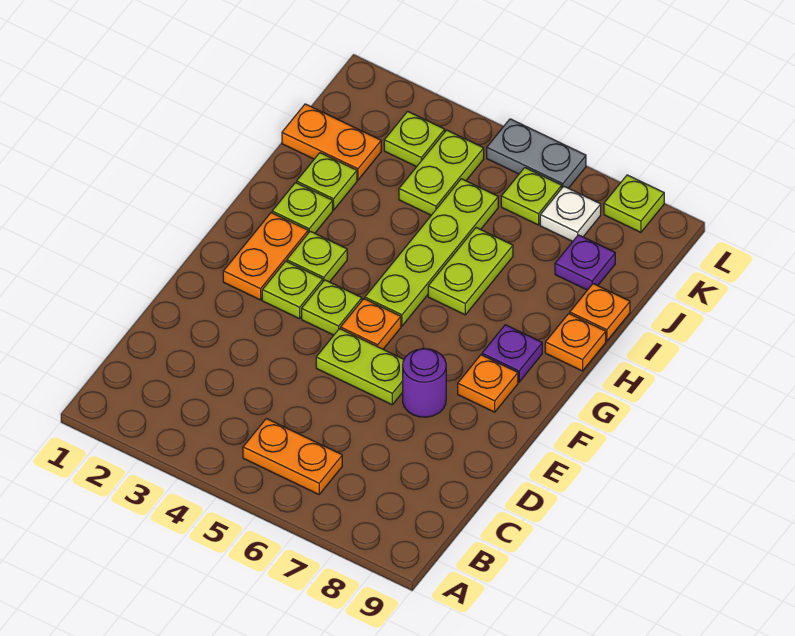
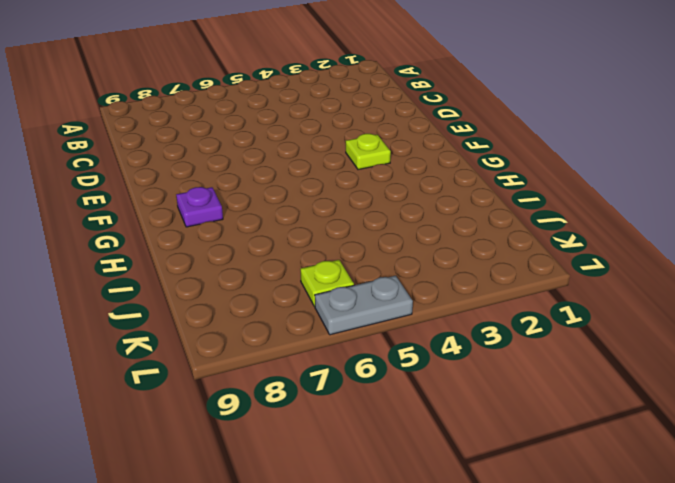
none -> orange plate B5:B6 level 1
none -> lime plate E5:E6 level 1
none -> purple round brick E7 level 1

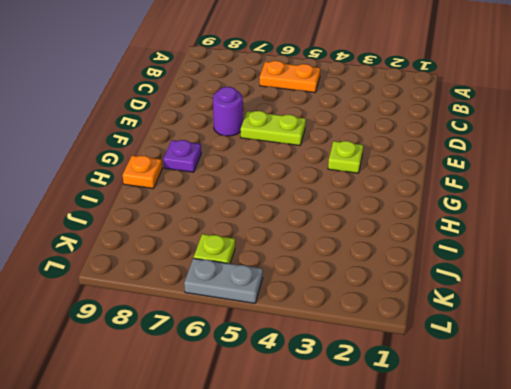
none -> orange plate F2:G2 level 1
none -> lime plate F4 level 1
none -> orange plate F5 level 1

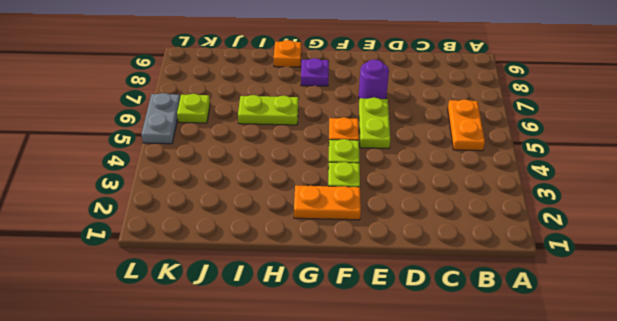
none -> orange plate F8 level 1
none -> lime plate G3 level 1
none -> lime plate G5:J5 level 1

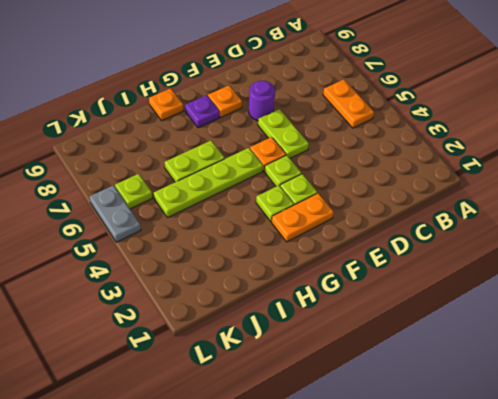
none -> lime plate H2 level 1
none -> lime plate I2 level 1
none -> orange plate I9 level 1

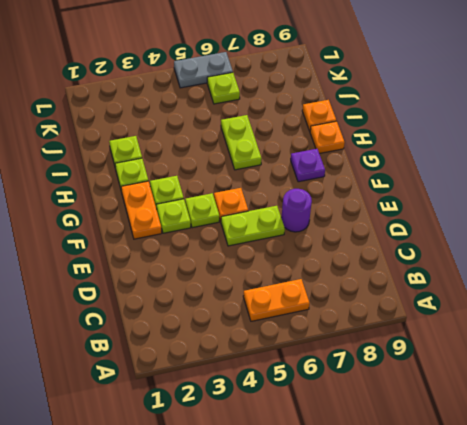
none -> orange plate F8 level 1
none -> lime plate G5:J5 level 1
none -> orange plate J1:J2 level 1

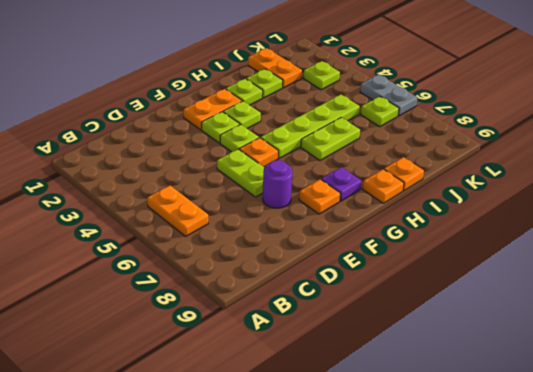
none -> lime plate J4:K4 level 1
none -> purple plate J8 level 1
none -> white plate K7 level 1

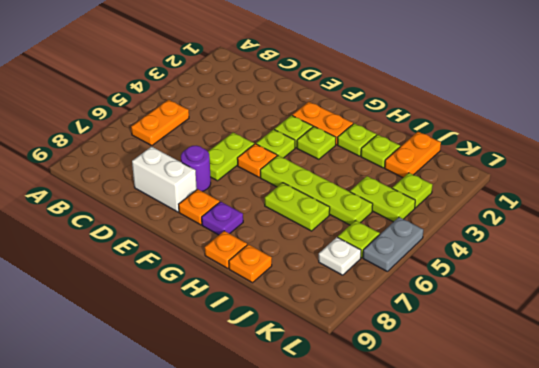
white brick D8:E8 level 1 -> none
none -> purple plate J8 level 1
none -> lime plate L8 level 1

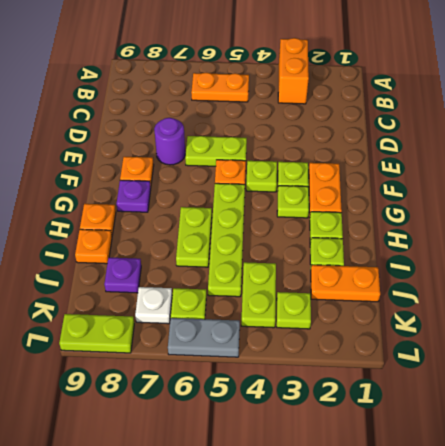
orange brick A3:B3 level 1 -> none
lime plate L8:L9 level 1 -> lime plate L8 level 1

